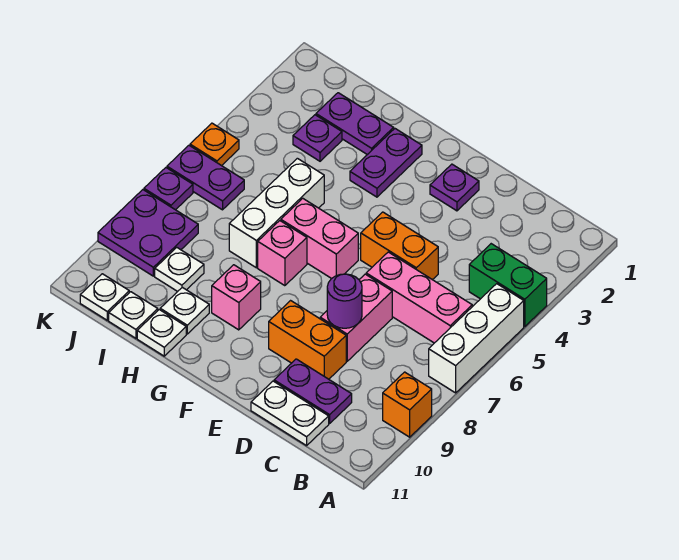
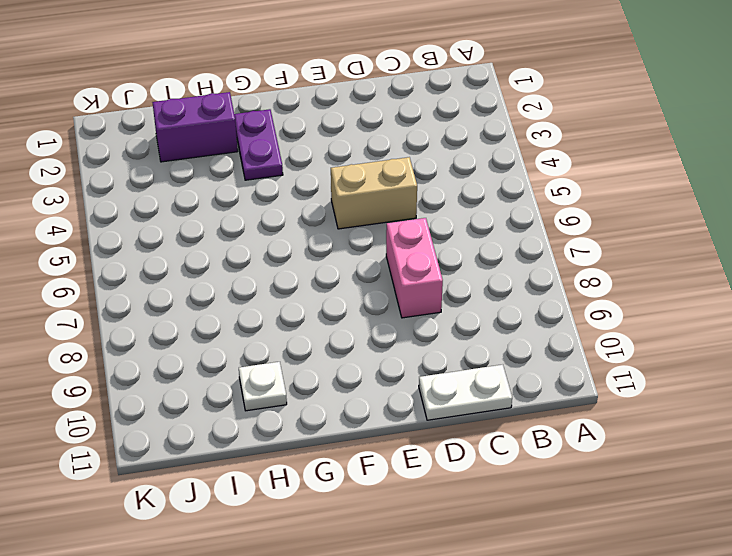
tan brick D5:E5 level 1 -> orange brick D5:E5 level 1
purple brick H2:I2 level 1 -> purple plate H2:I2 level 1
none -> green brick A4:B4 level 1
none -> white brick A5:A7 level 1
none -> orange brick A9 level 1

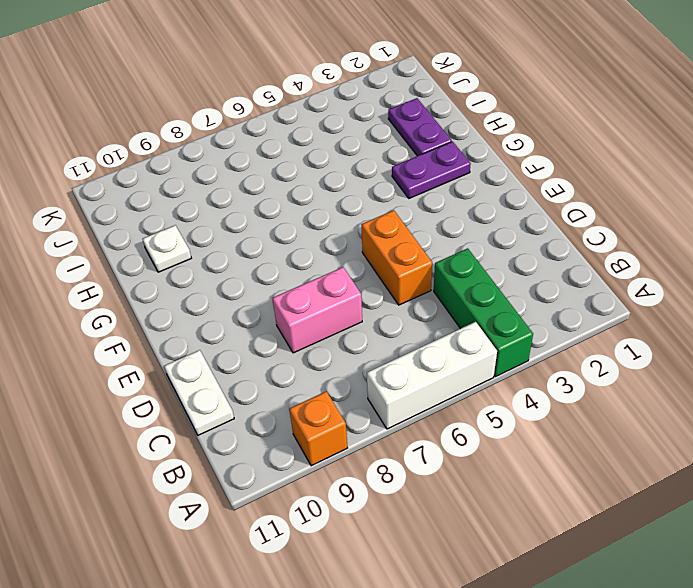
green brick A4:C4 level 1 -> green brick A4:B4 level 1
none -> pink brick B6:D6 level 1
none -> purple plate C10:D10 level 1
none -> orange brick D9:E9 level 1

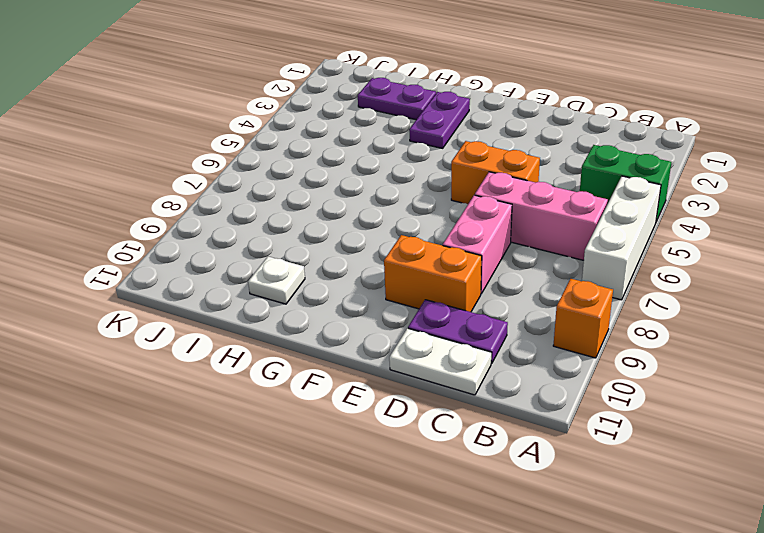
none -> purple plate E2 level 1
none -> pink brick F6:G6 level 1
none -> pink brick G7 level 1

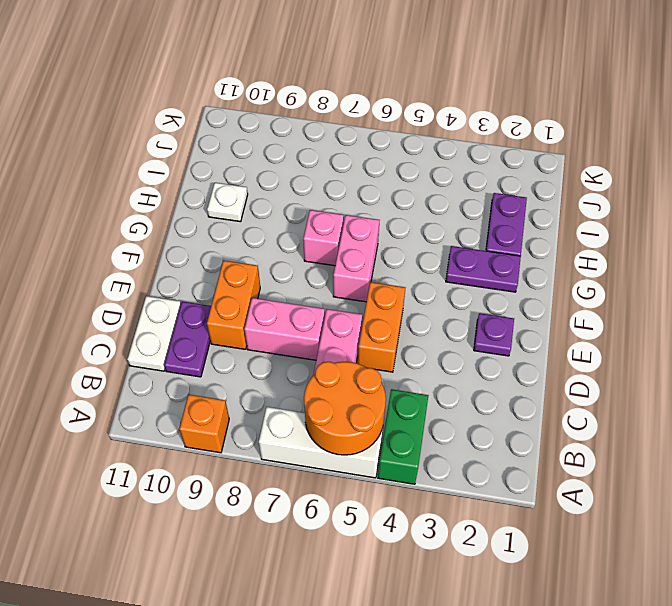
orange round brick A5:B6 level 2 -> none
none -> pink brick G9 level 1
none -> white brick H5:H7 level 1
none -> white plate H11 level 1

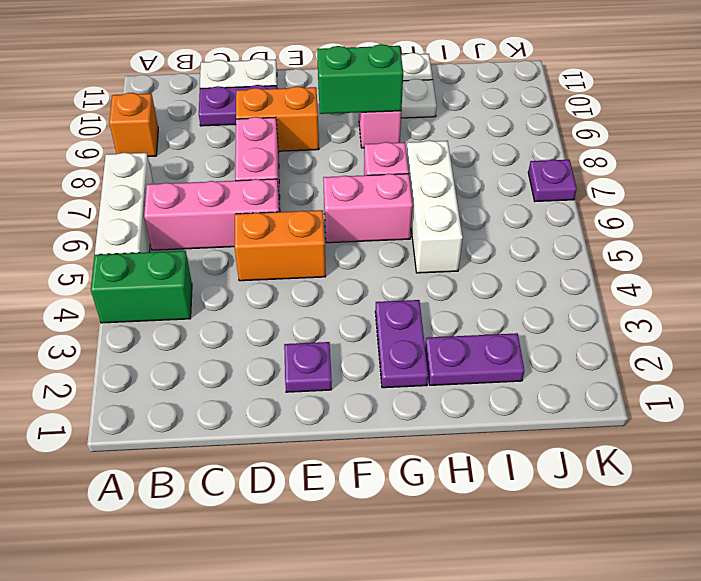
green brick F9:G9 level 2 -> none
none -> purple plate I3 level 1
none -> white plate I9 level 1
none -> white plate I11 level 1

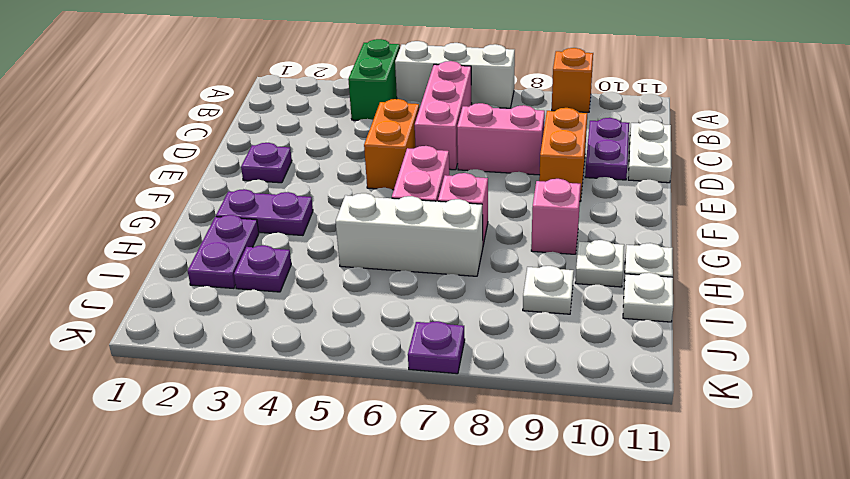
none -> purple plate J6:K6 level 1
none -> purple plate J8:K9 level 1
none -> white plate J11 level 1

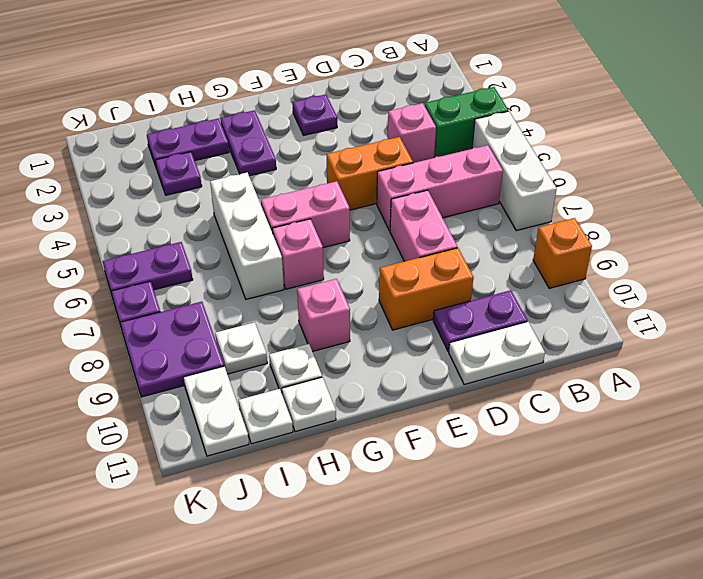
pink brick C4 level 1 -> none
white plate J10:J11 level 1 -> white plate J11 level 1
none -> orange plate K5 level 1
none -> purple round brick D8 level 2

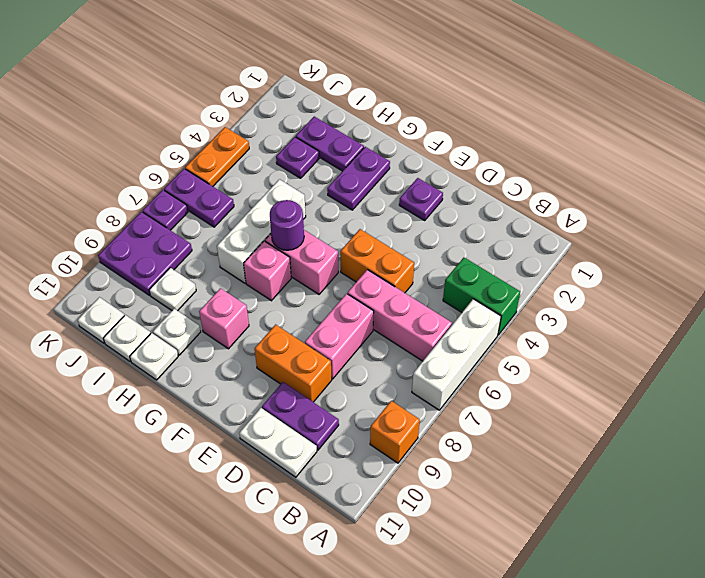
purple round brick G6 level 2 -> purple round brick D8 level 2
orange plate K4:K5 level 1 -> orange plate K5 level 1

